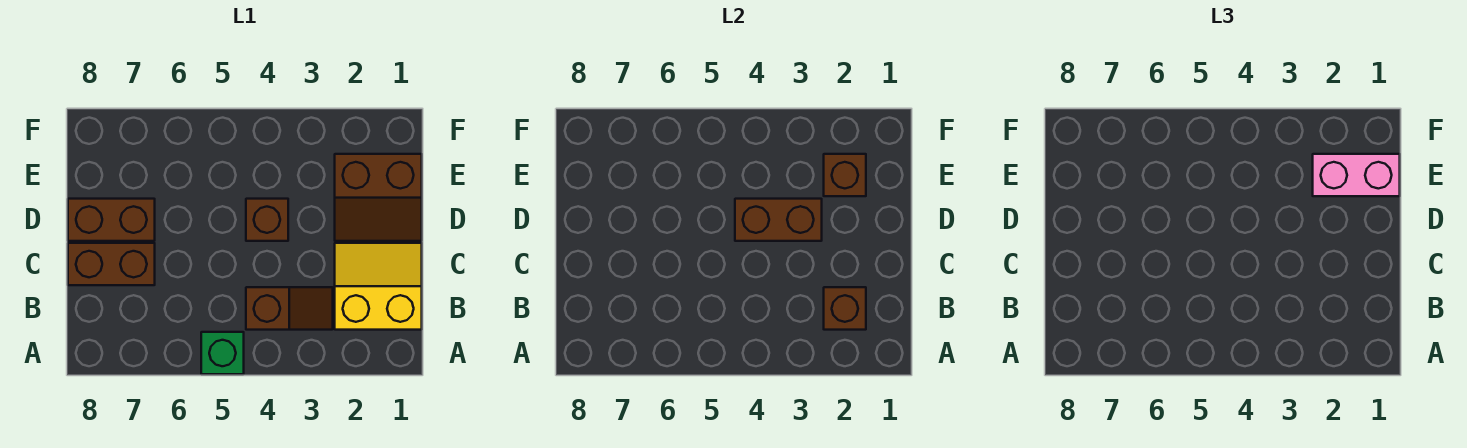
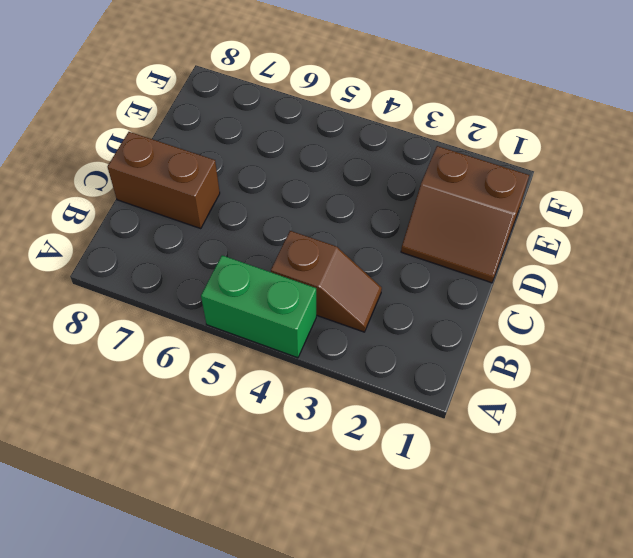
green brick A4:A5 level 1 -> green brick A5 level 1
none -> yellow slope B1:C2 level 1 top B
none -> brown brick D4 level 1

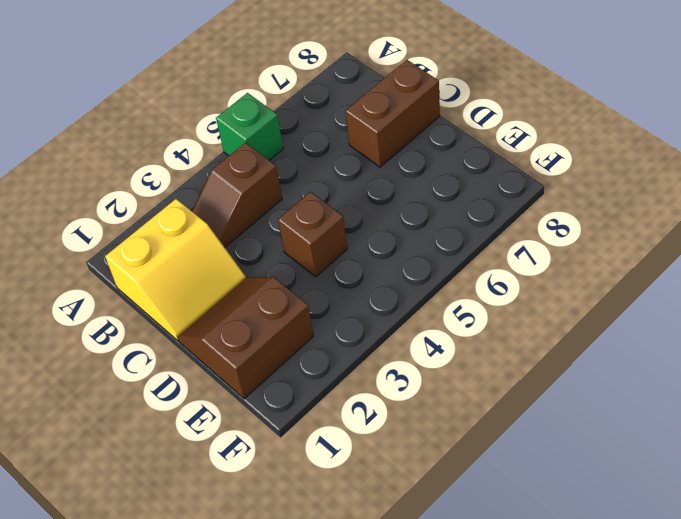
none -> brown brick D7:D8 level 1
none -> brown brick B2 level 2

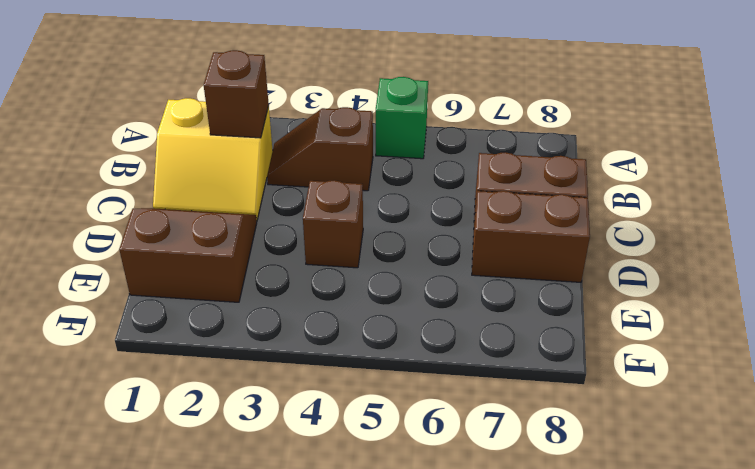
none -> brown brick D3:D4 level 2
none -> brown brick E2 level 2

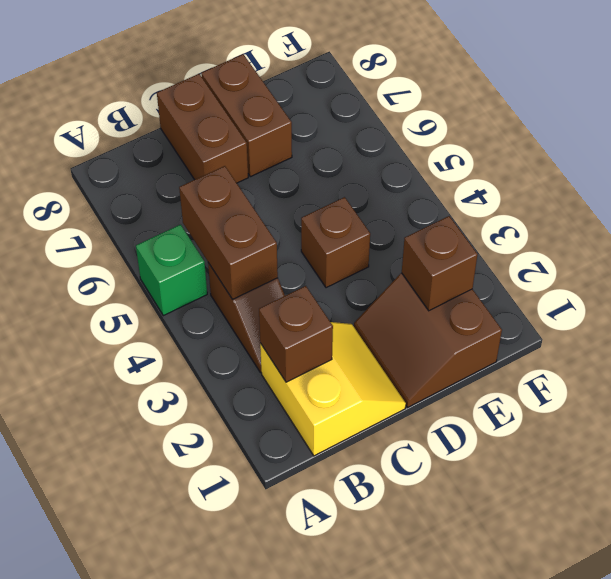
brown brick B4:B5 level 2 -> brown brick D3:D4 level 2
none -> pink brick E1:E2 level 3

